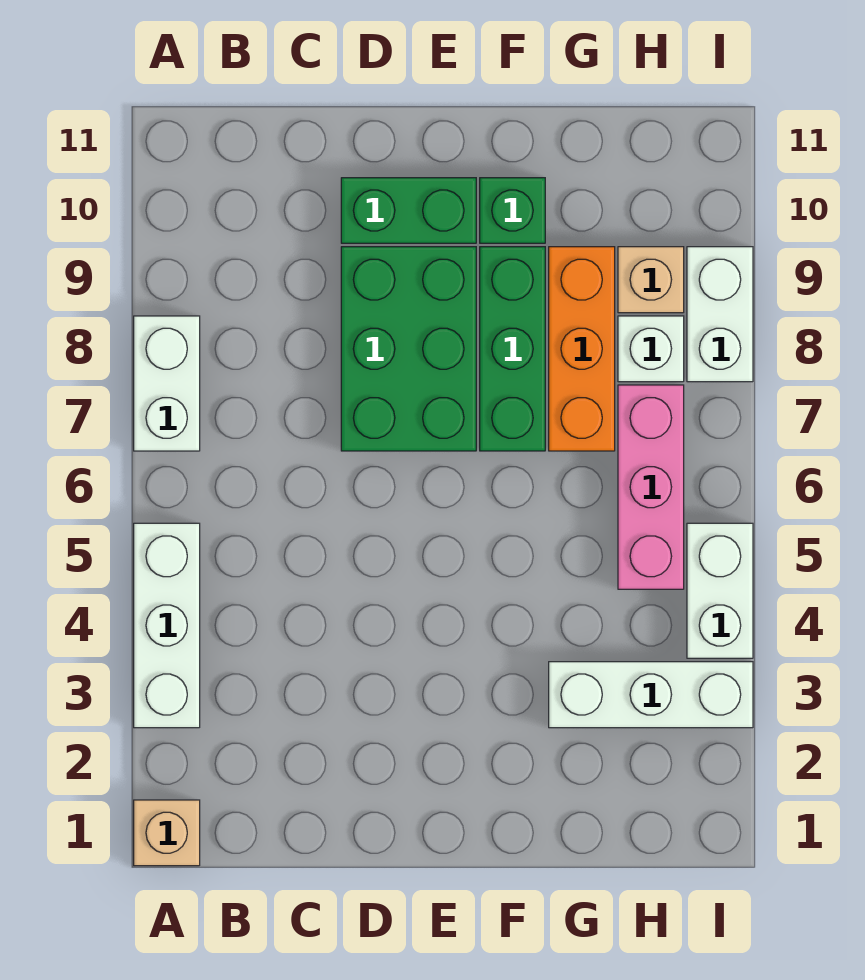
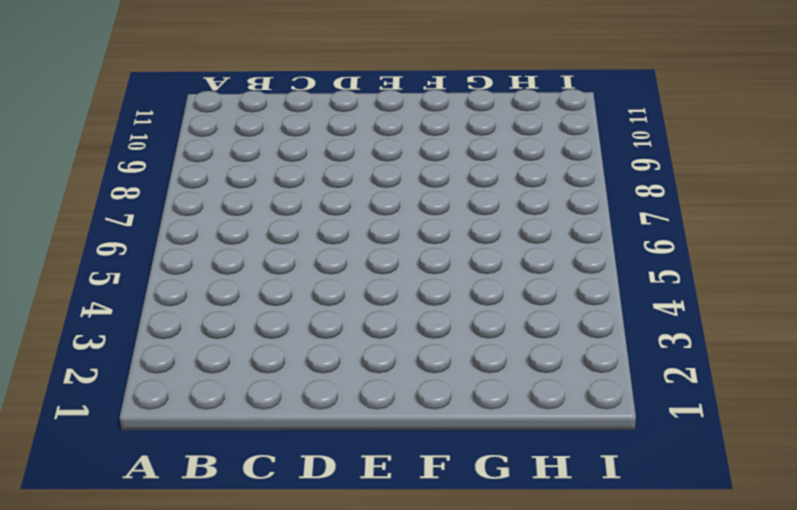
none -> tan brick A1 level 1
none -> white brick A3:A5 level 1
none -> white brick A7:A8 level 1

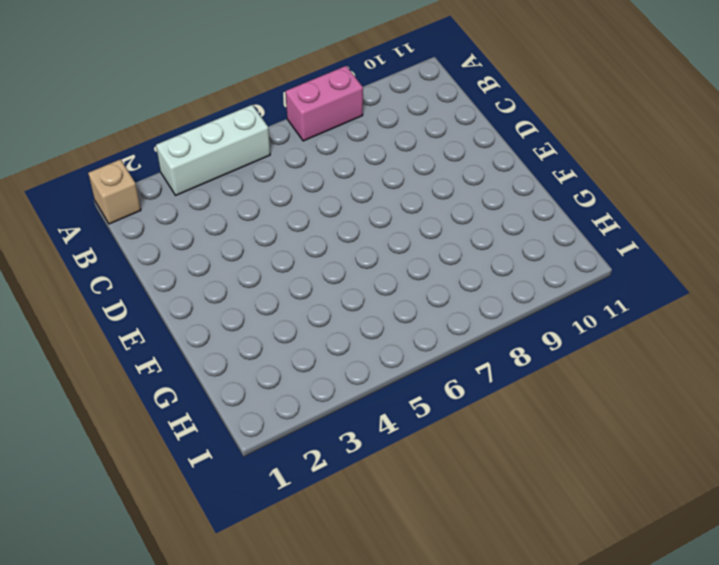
pink brick A7:A8 level 1 -> white brick A7:A8 level 1
none -> green brick D7:E9 level 1
none -> green brick D10:E10 level 1
none -> green brick F7:F9 level 1

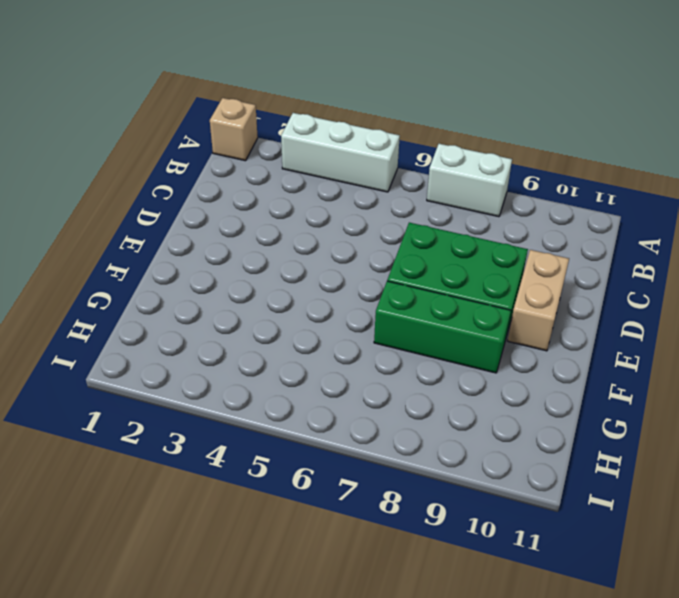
tan brick D10:E10 level 1 -> green brick D10:E10 level 1
none -> green brick F10 level 1
none -> white brick G3:I3 level 1
none -> orange brick G7:G9 level 1

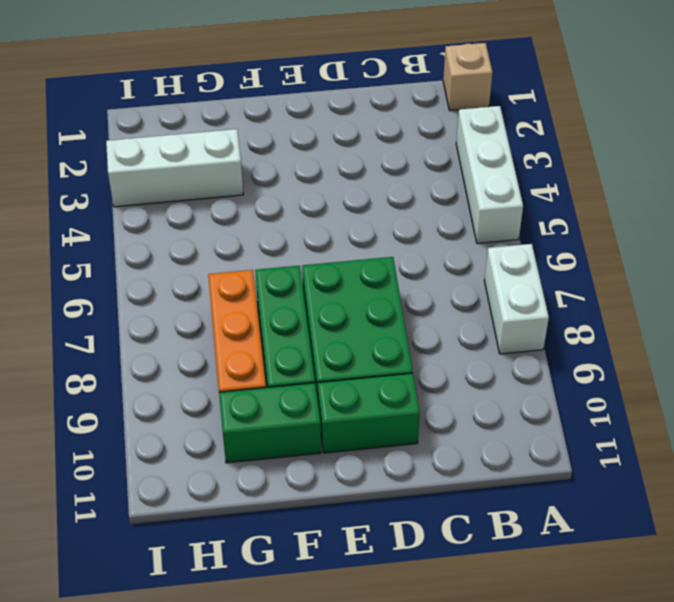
green brick F10:G10 level 1 -> green brick F10 level 1
none -> pink brick H5:H7 level 1
none -> white brick H8 level 1
none -> tan brick H9 level 1

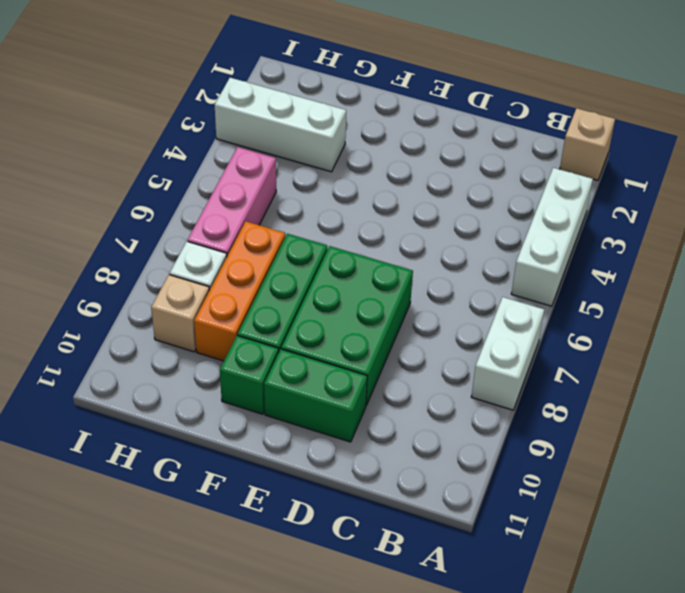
none -> white brick I4:I5 level 1
none -> white brick I8:I9 level 1

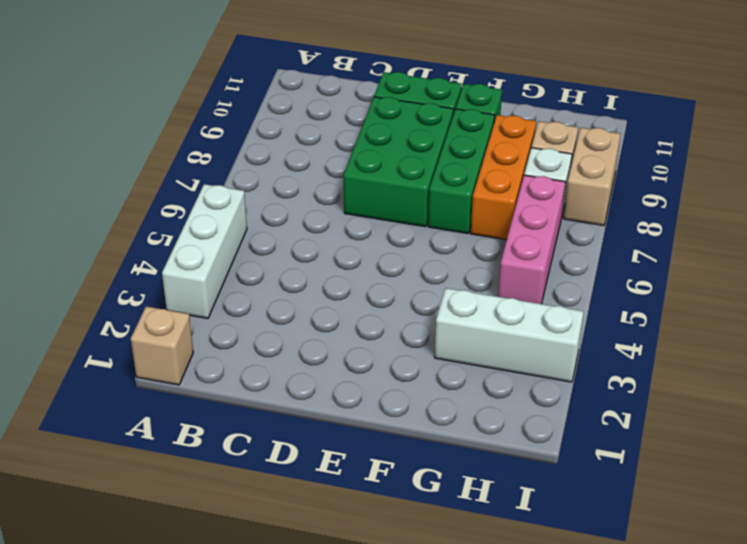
tan brick I8:I9 level 1 -> white brick I8:I9 level 1
none -> white brick A7:A8 level 1
none -> white brick I4:I5 level 1

